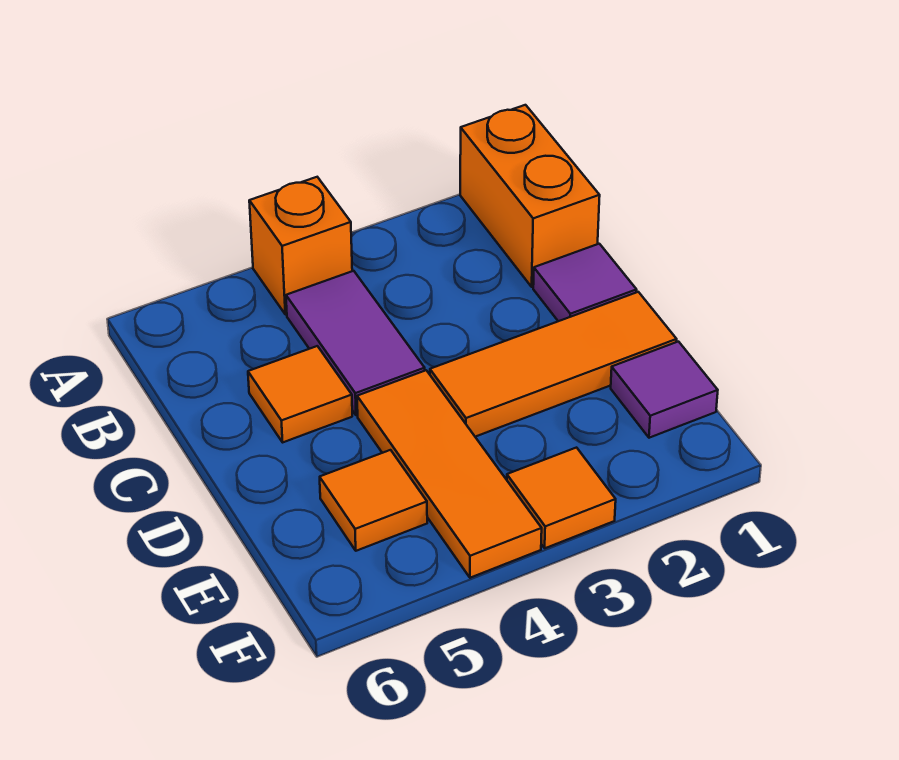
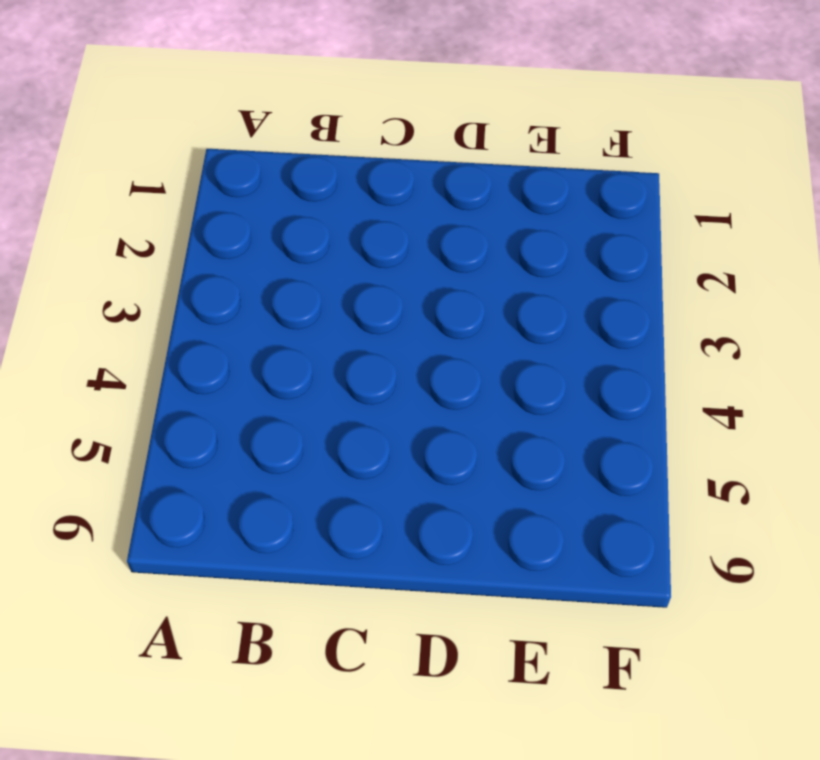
none -> orange brick A1:B1 level 1
none -> orange brick A4 level 1

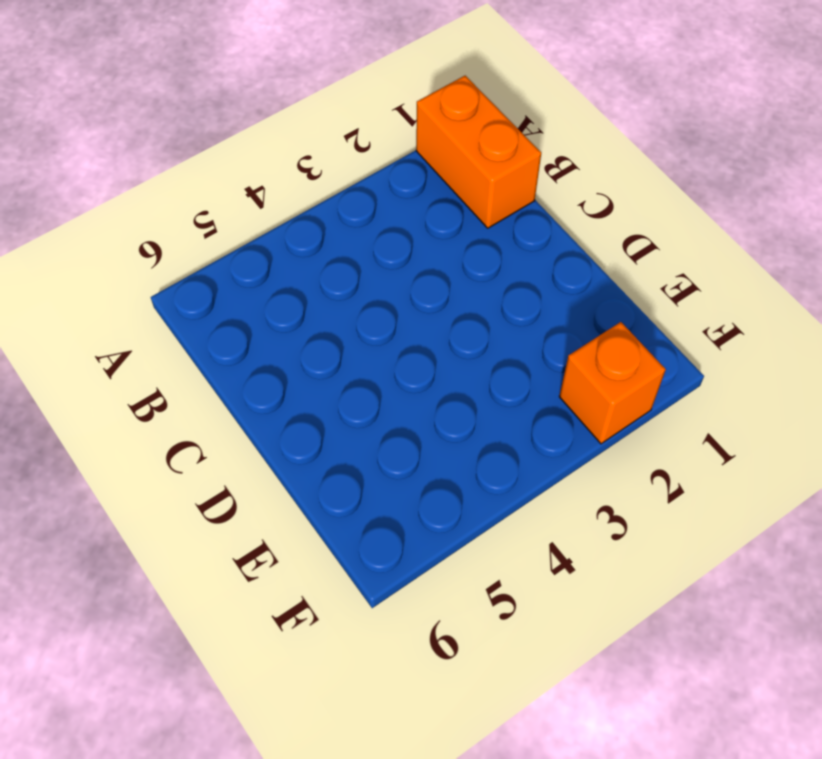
orange brick F2 level 1 -> orange brick A4 level 1
none -> purple tile B4:C4 level 1
none -> purple tile C1 level 1

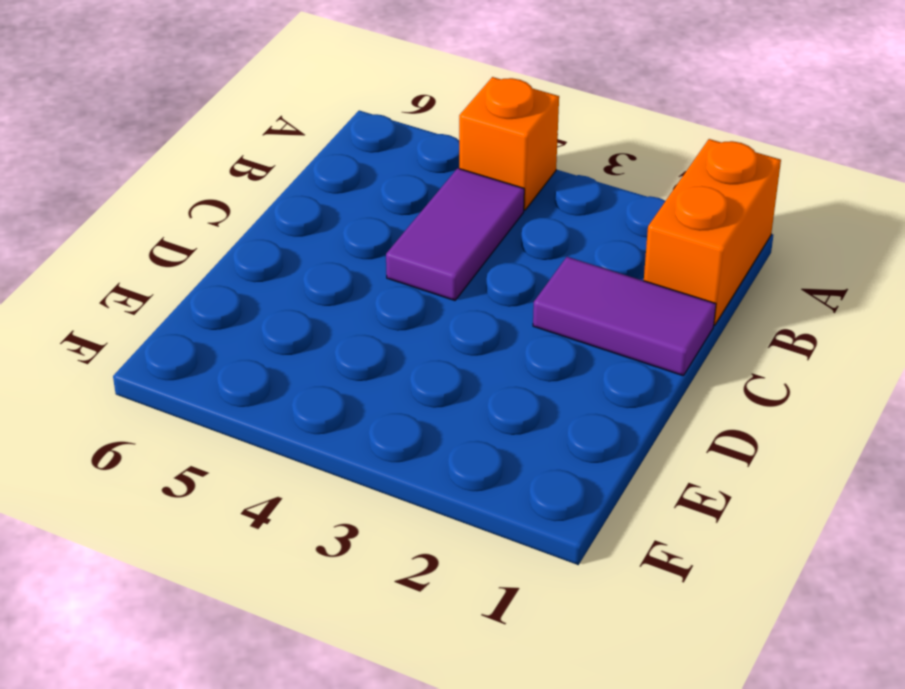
purple tile C1:C2 level 1 -> purple tile C1 level 1
none -> orange tile C5 level 1
none -> orange tile D1:D3 level 1

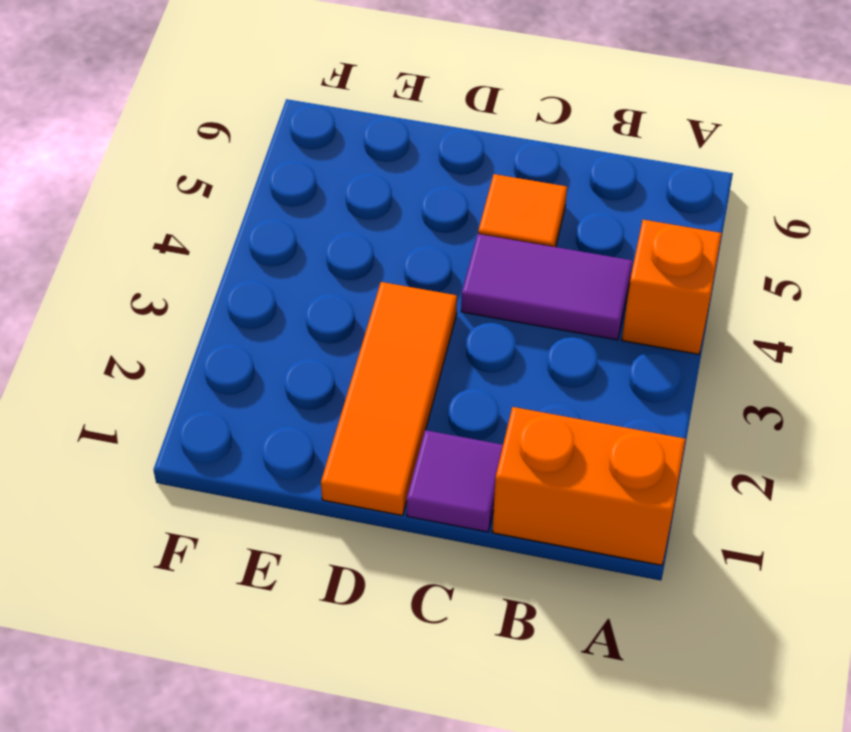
none -> orange tile D4:F4 level 1
none -> purple tile E1 level 1

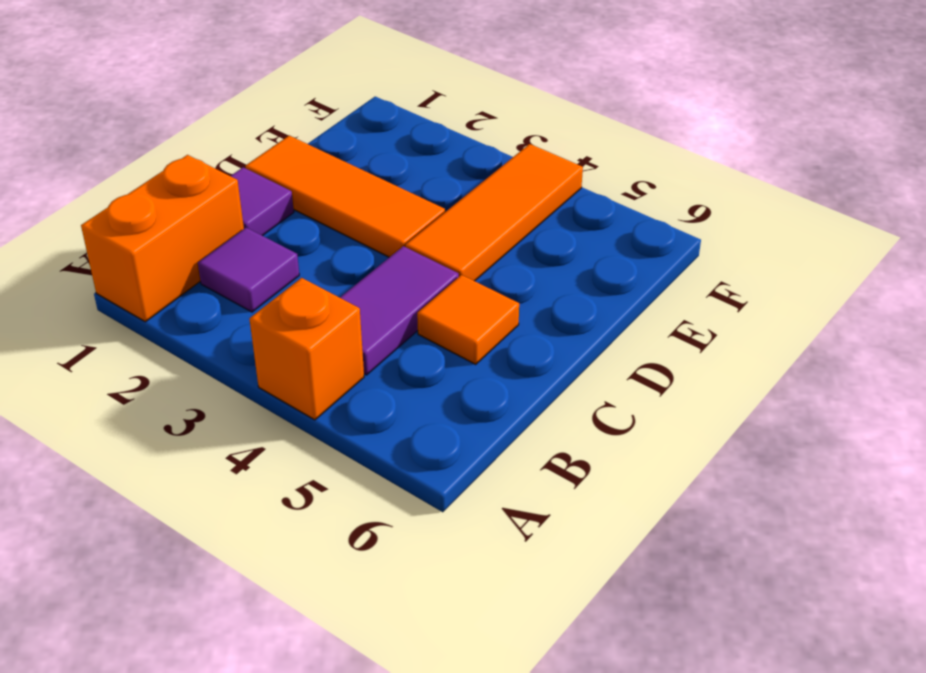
purple tile B2 level 1 -> purple tile E1 level 1
none -> orange tile E5 level 1
none -> orange tile F3 level 1

